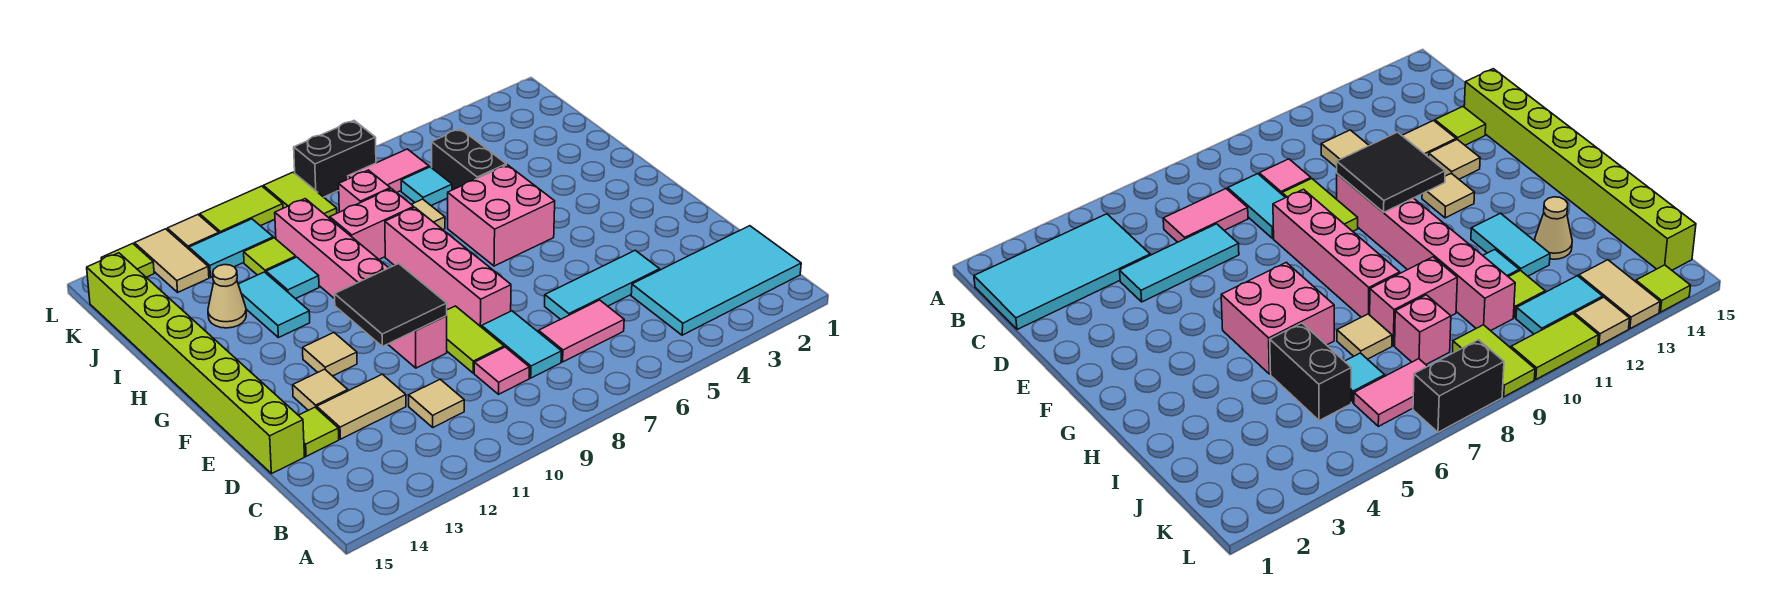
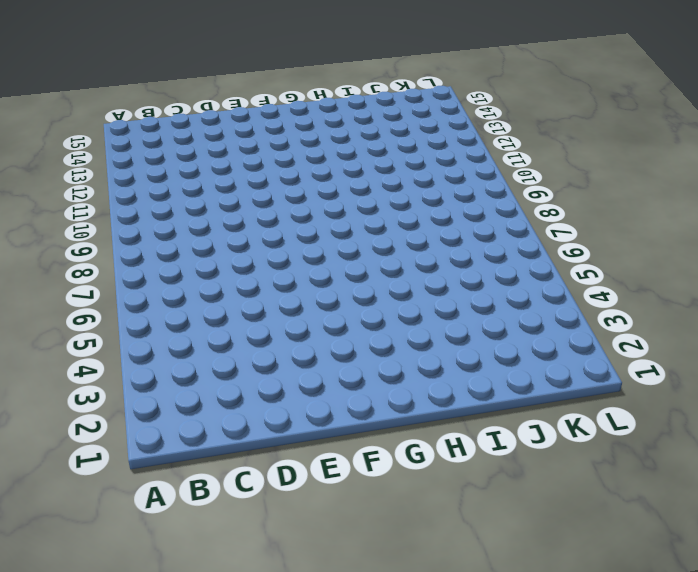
none -> cyan tile B1:C4 level 1
none -> pink tile C6:C7 level 1
none -> cyan tile C8:D8 level 1
none -> pink tile C9 level 1

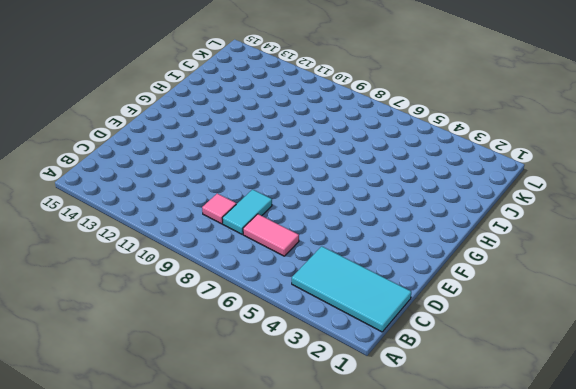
none -> tan tile C11 level 1
none -> cyan tile D4:D6 level 1
none -> lime tile D9:E9 level 1
none -> tan tile D12:D13 level 1

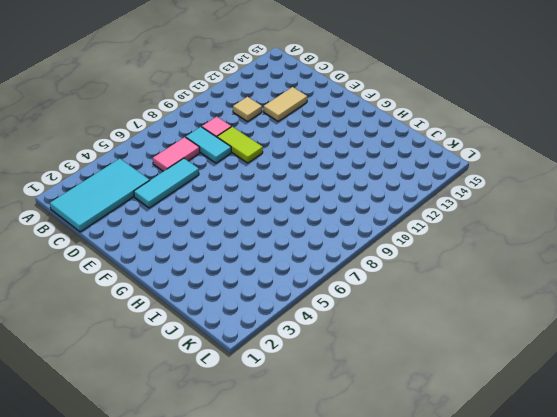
none -> lime tile D14 level 1
none -> lime brick D15:K15 level 1
none -> pink brick E8:H8 level 1
none -> pink brick E10:J10 level 1

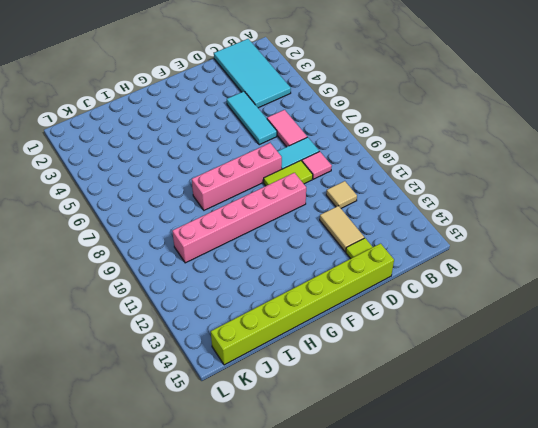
none -> tan tile E13 level 1
none -> tan tile F12 level 1
none -> pink brick G5:H6 level 1
none -> cyan tile H12:I12 level 1

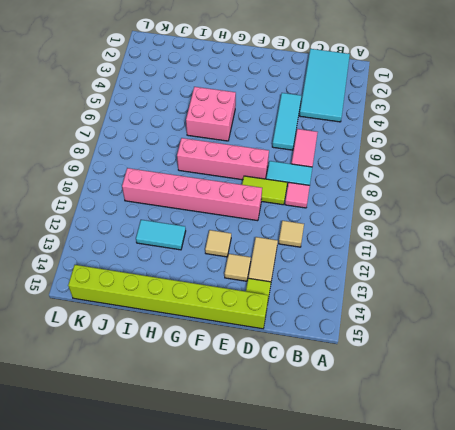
none -> black brick I5:J5 level 1
none -> tan tile I7 level 1
none -> pink brick I8:I9 level 1
none -> cyan tile I11 level 1

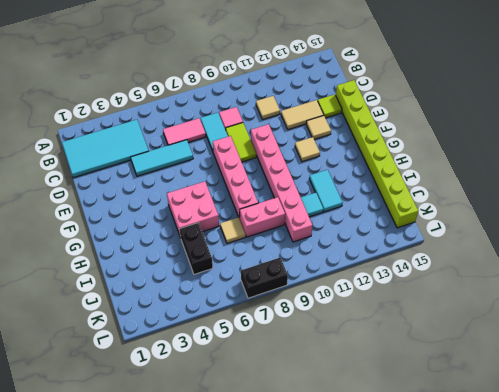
none -> tan cone I13 level 1
none -> cyan tile J6 level 1
none -> pink brick J8 level 1
none -> lime tile J11 level 1

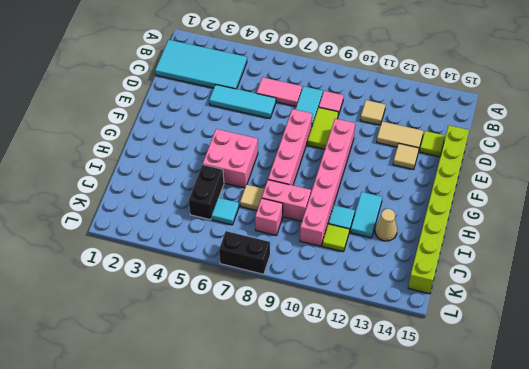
none -> tan tile F12 level 1
none -> pink tile K6:K7 level 1
none -> lime tile K9:L9 level 1
none -> cyan tile K11:K12 level 1

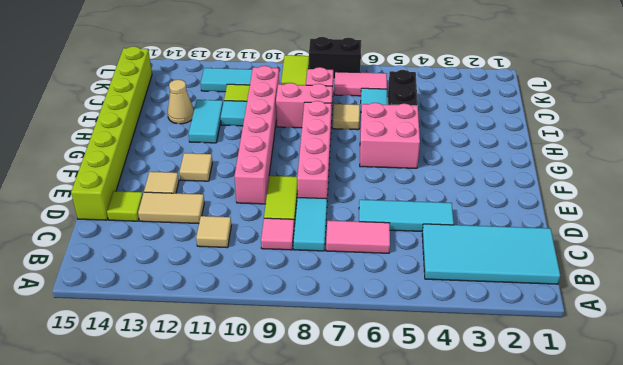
none -> tan tile K13:L13 level 1
none -> lime tile L10:L11 level 1
none -> tan tile L12 level 1
none -> lime tile L14 level 1

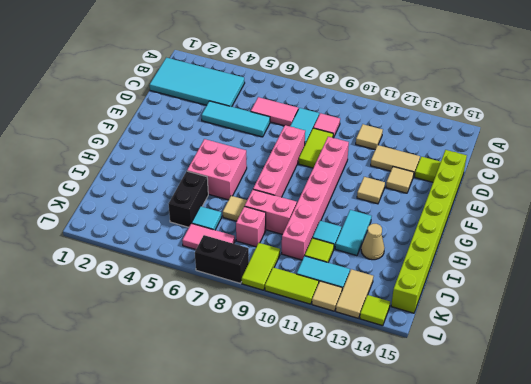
none -> black tile E10:F11 level 2

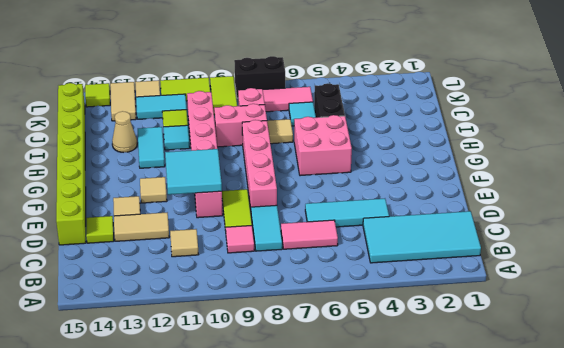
cyan tile E10:F11 level 2 -> black tile E10:F11 level 2

